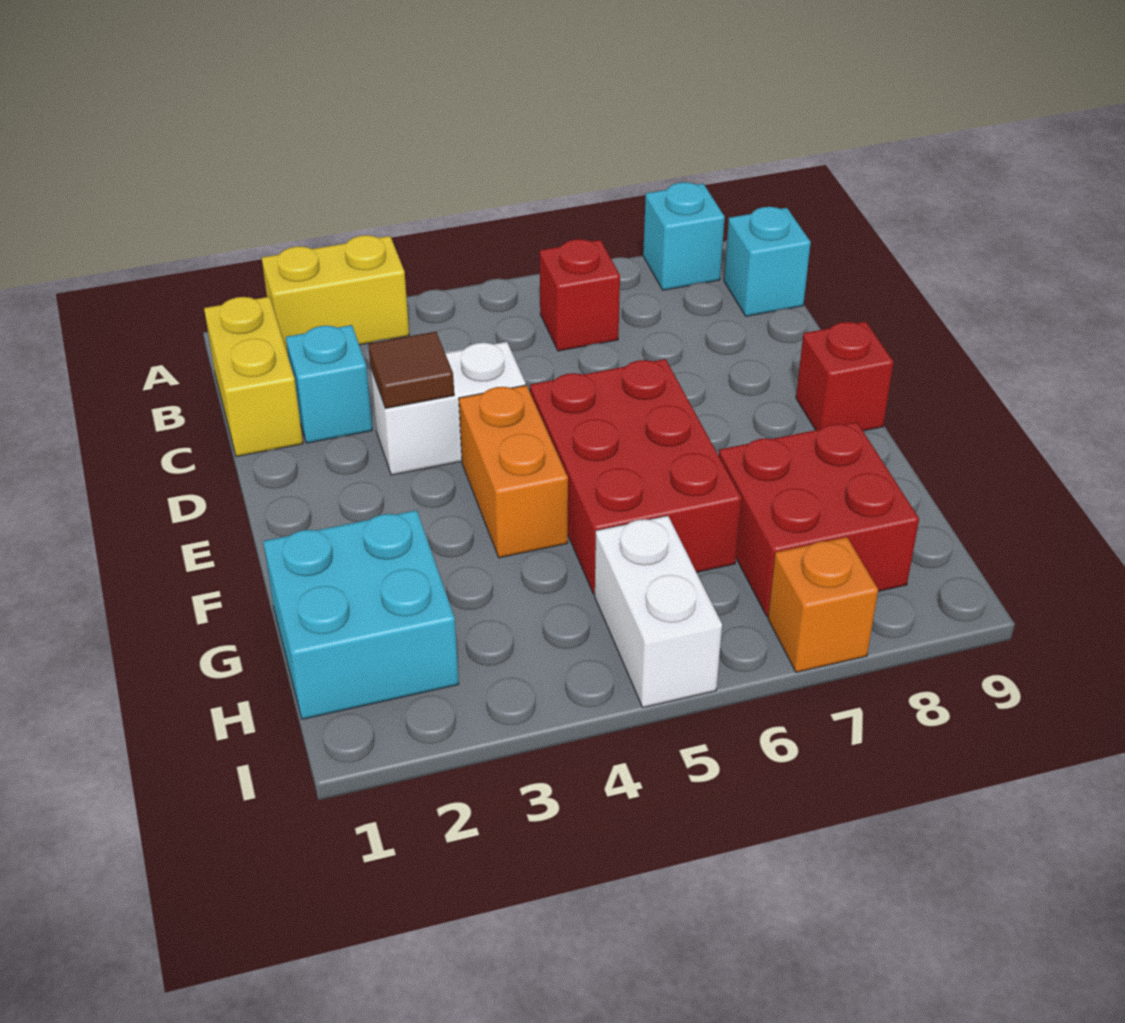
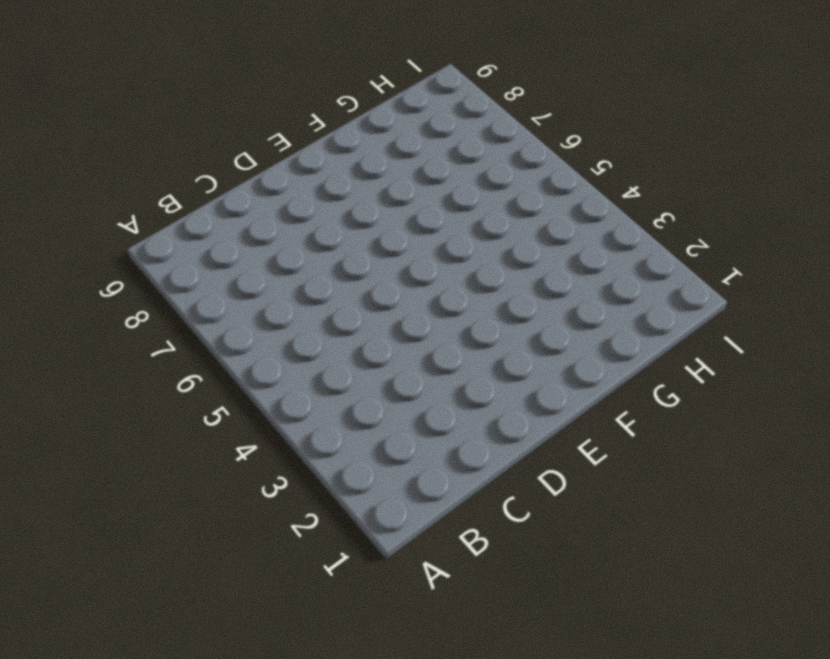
none -> yellow brick A2:A3 level 1
none -> cyan brick A8 level 1
none -> yellow brick B1:C1 level 1

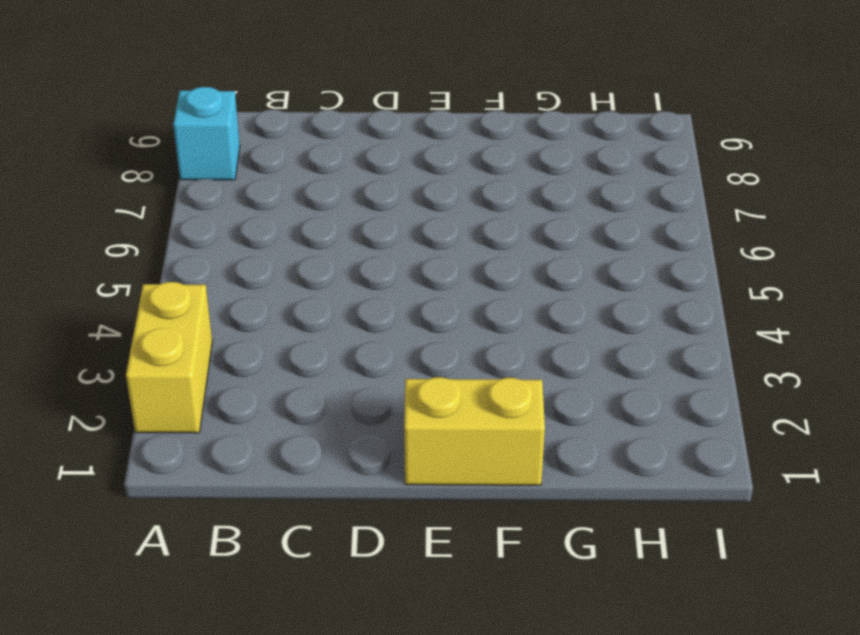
yellow brick E1:F1 level 1 -> yellow brick B1:C1 level 1
none -> red brick B6 level 1
none -> cyan brick B9 level 1
none -> cyan brick C2 level 1

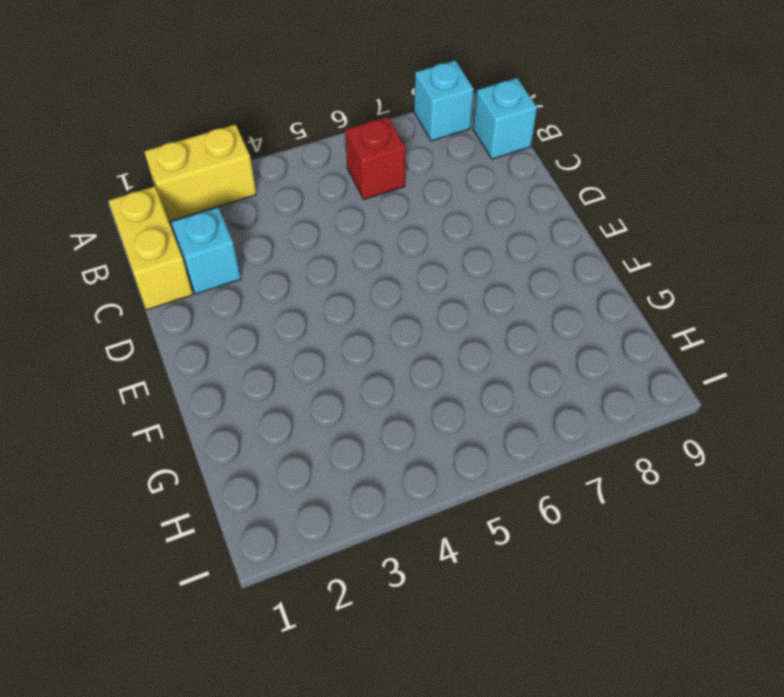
none -> white brick D3:D4 level 1
none -> orange brick E4:F4 level 1
none -> red brick E5:G6 level 1

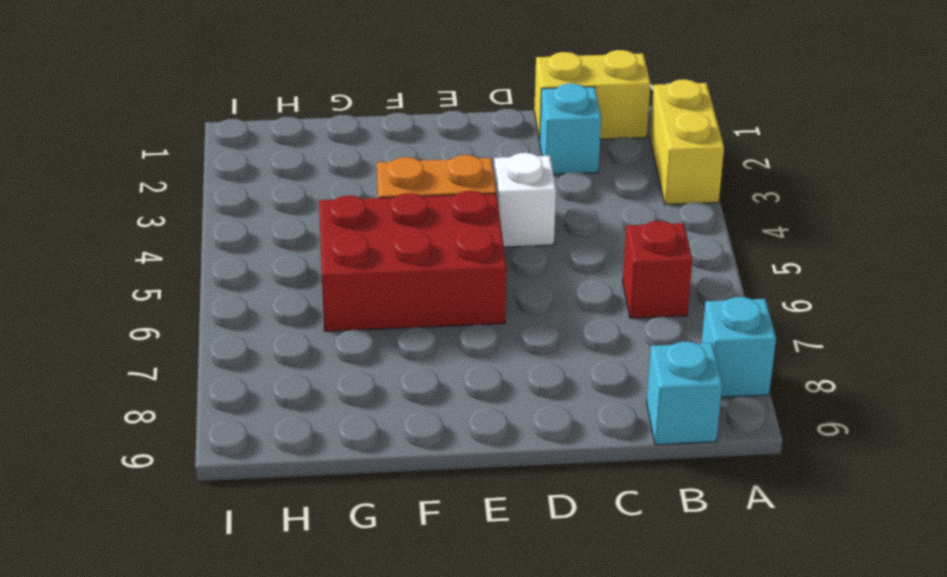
white brick D4 level 1 -> white brick D3:D4 level 1
none -> red brick E9 level 1
none -> cyan brick G1:H2 level 1
none -> red brick G7:H8 level 1

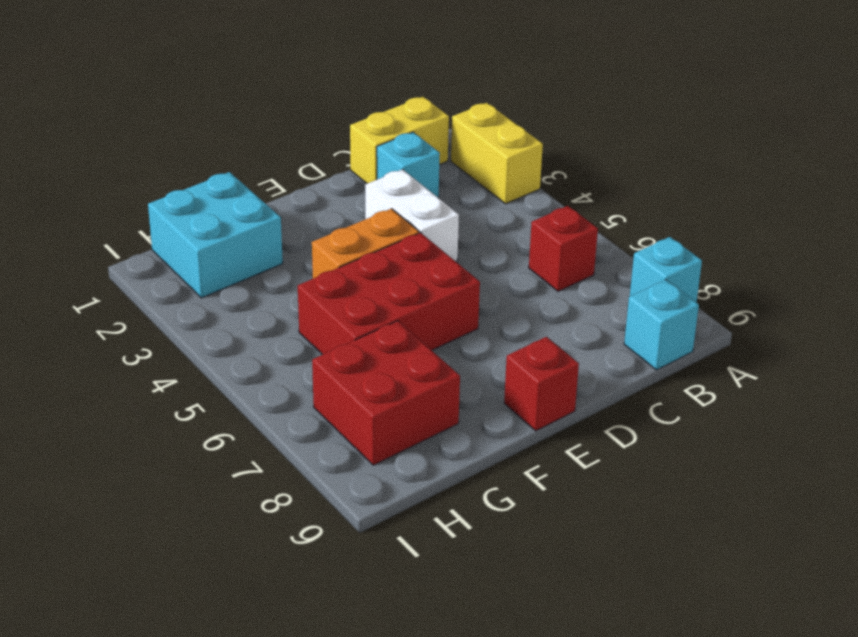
none -> white brick H5:I5 level 1
none -> orange brick I7 level 1
none -> brown tile D3 level 2

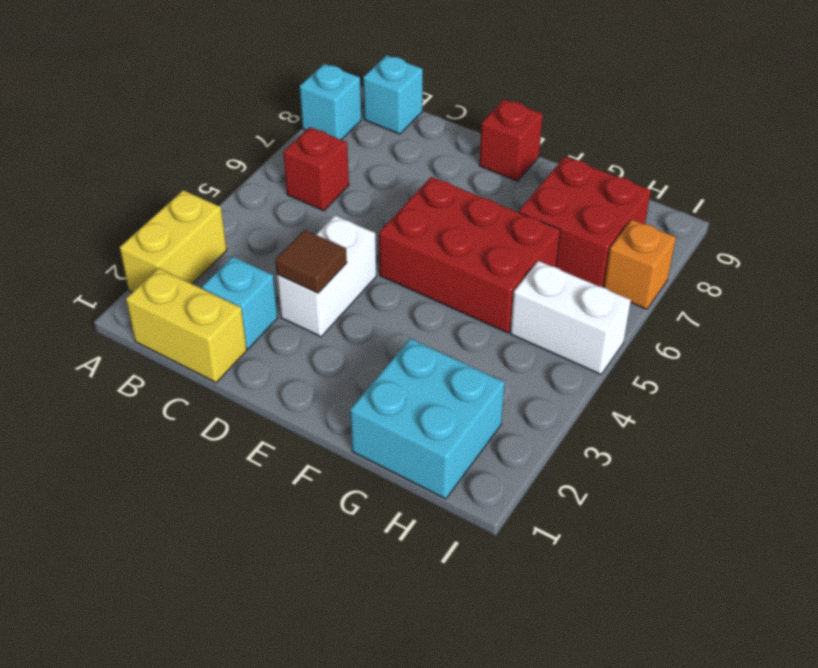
none -> orange brick E4:F4 level 1

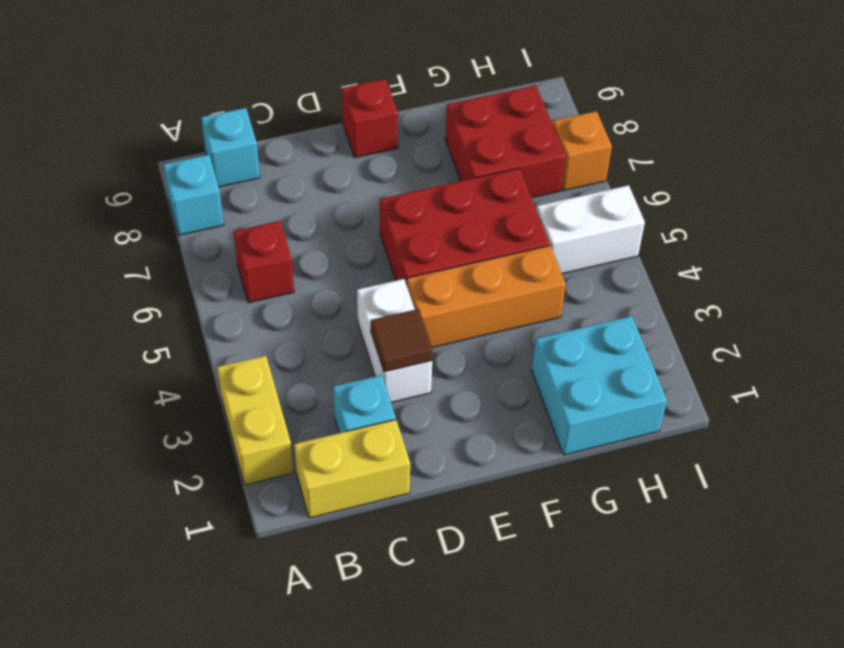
orange brick E4:G4 level 1 -> orange brick E4:F4 level 1

